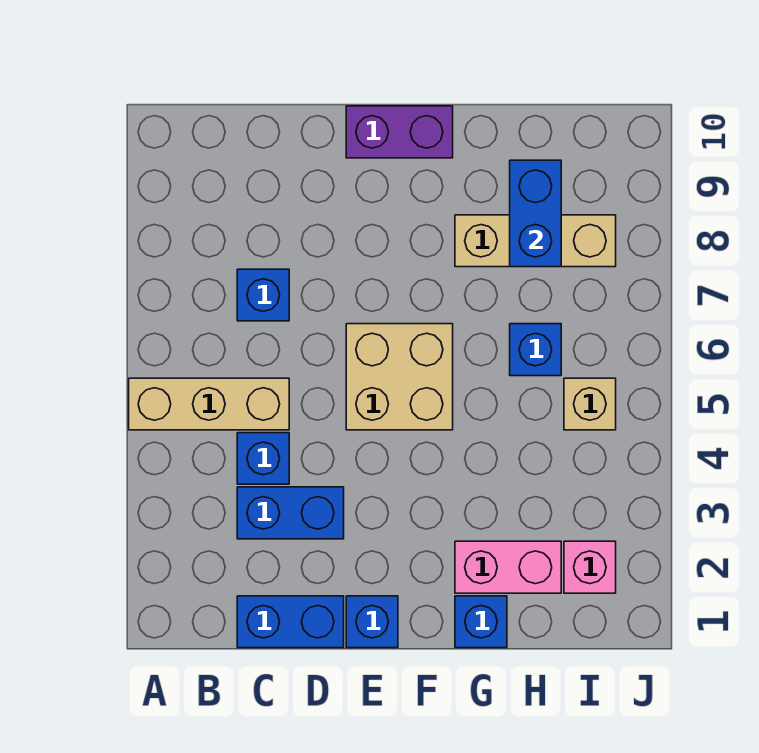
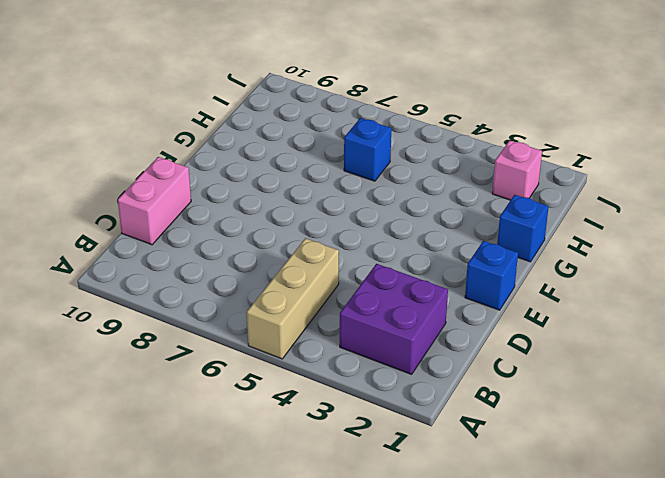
purple brick B2:C3 level 1 -> blue brick C3:D3 level 1
pink brick C10:D10 level 1 -> pink brick G2:H2 level 1
none -> blue brick C1:D1 level 1
none -> blue brick C4 level 1
none -> blue brick C7 level 1

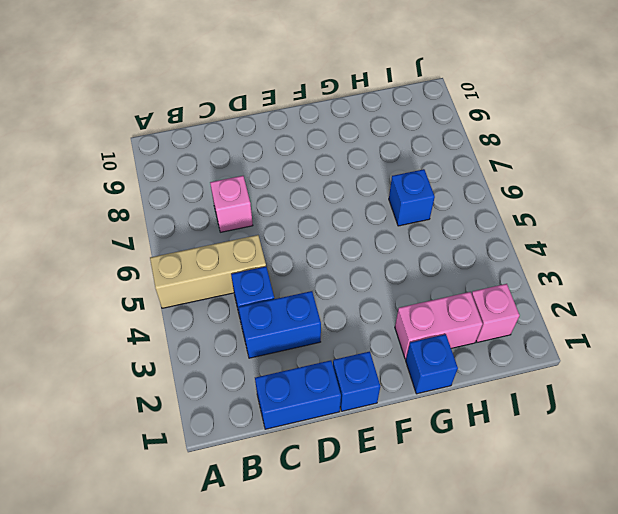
pink brick C7 level 1 -> blue brick C7 level 1
none -> tan brick E5:F6 level 1
none -> purple brick E10:F10 level 1
none -> tan brick G8:I8 level 1

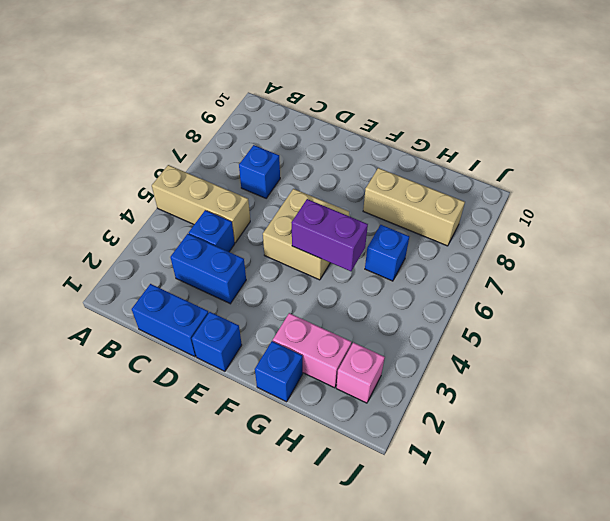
purple brick F5:G5 level 2 -> purple brick E10:F10 level 1
none -> tan brick I5 level 1
none -> blue brick H8:H9 level 2

